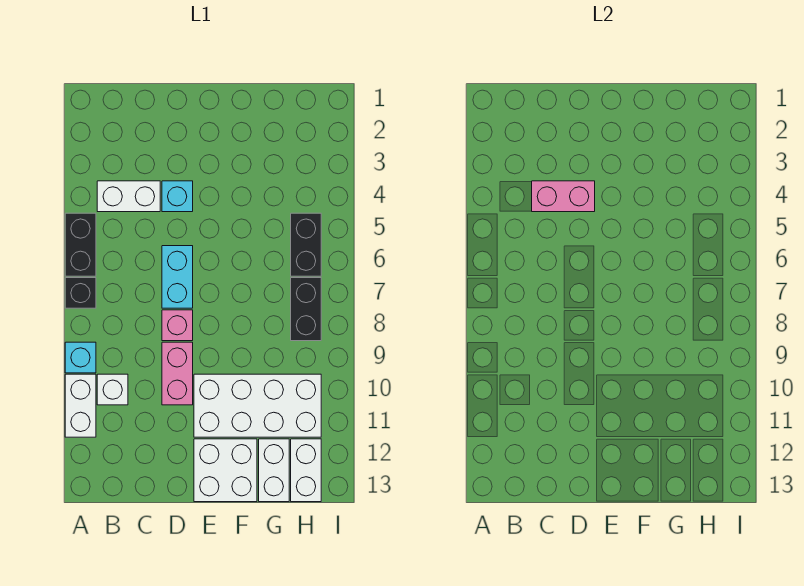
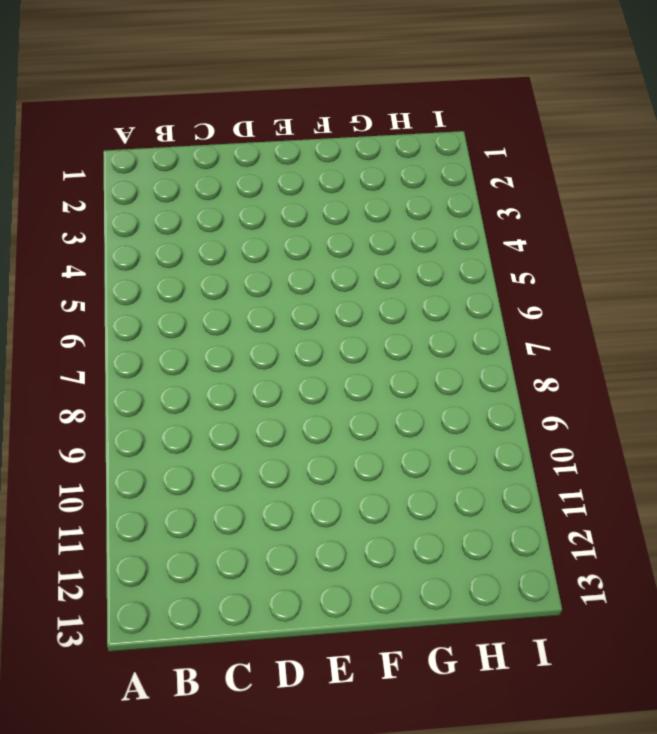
none -> black brick A5:A6 level 1
none -> black brick A7 level 1
none -> cyan brick A9 level 1

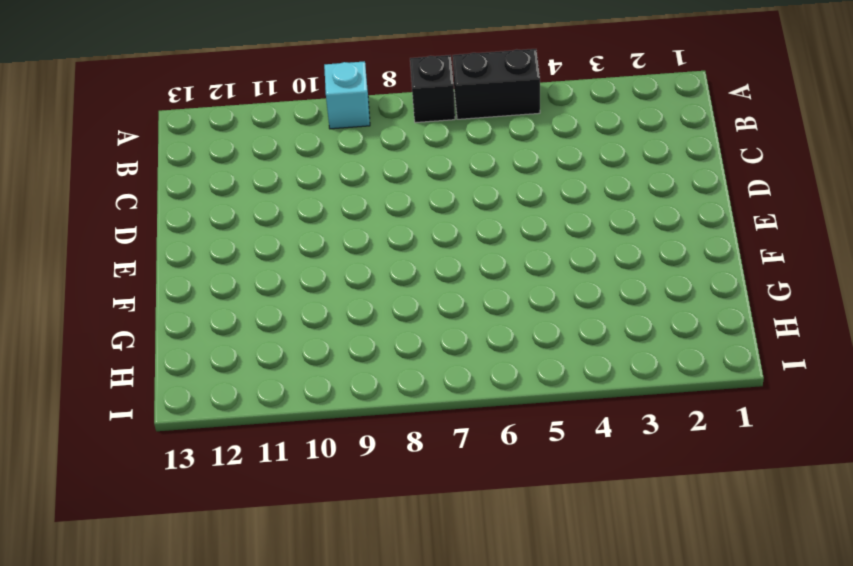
none -> white brick A10:A11 level 1
none -> white brick B4:C4 level 1
none -> white brick B10 level 1

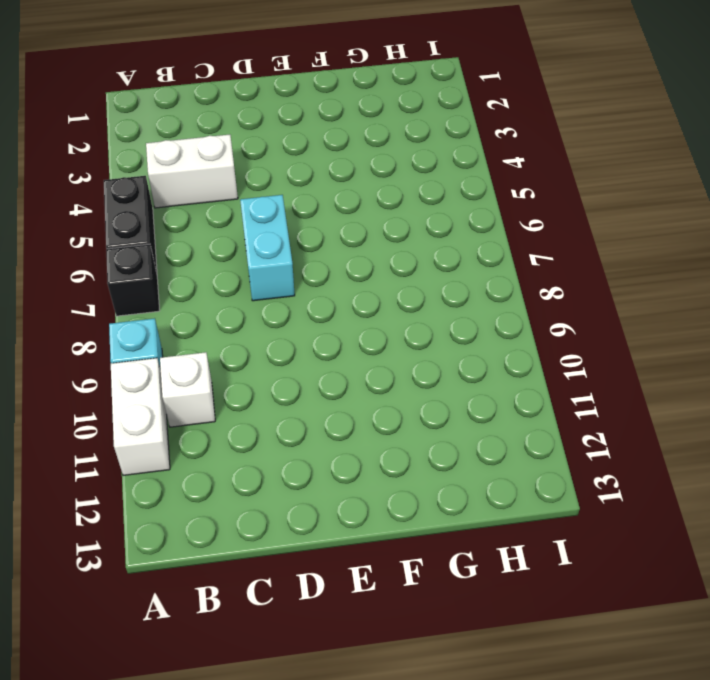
none -> cyan brick D4 level 1
none -> pink brick D8 level 1
none -> pink brick D9:D10 level 1

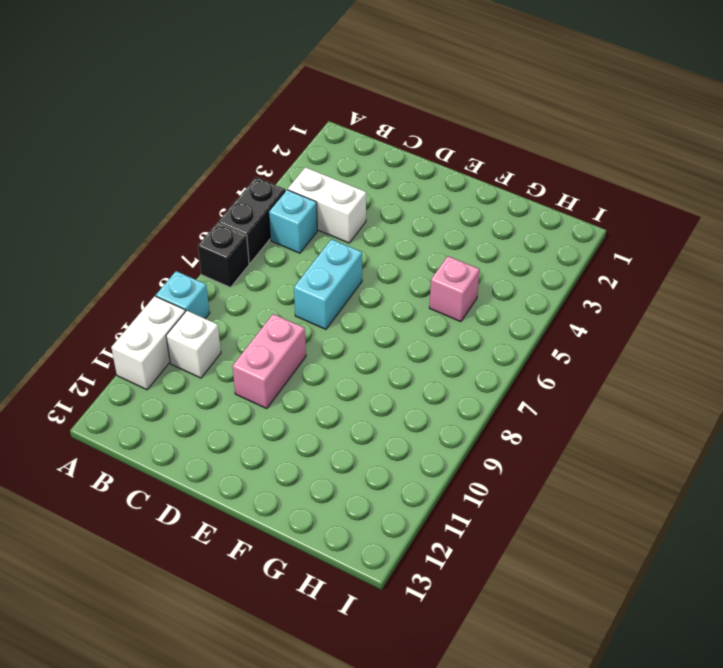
cyan brick B5 level 1 -> cyan brick D4 level 1
pink brick G5 level 1 -> pink brick D8 level 1
none -> white brick E10:H11 level 1
none -> white brick E12:F13 level 1
none -> white brick G12:G13 level 1

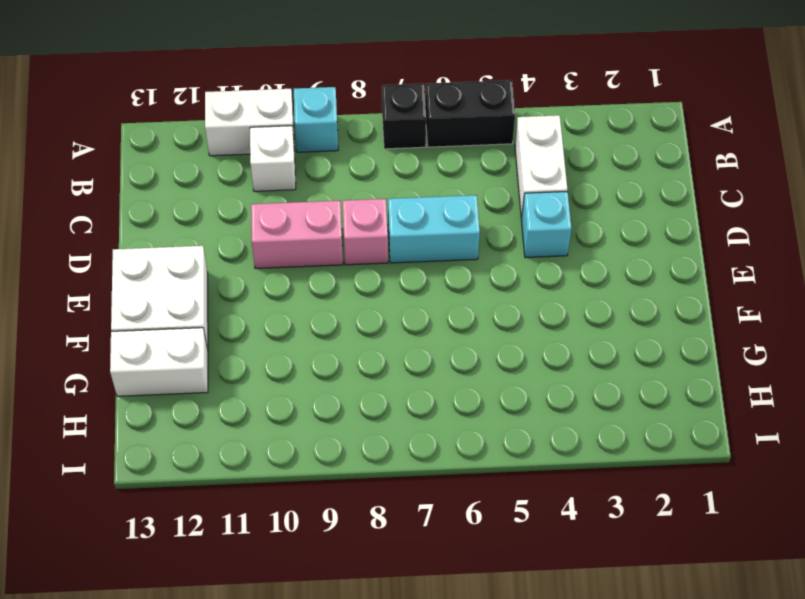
none -> white brick E10:H11 level 1
none -> black brick H5:H6 level 1
none -> black brick H7:H8 level 1

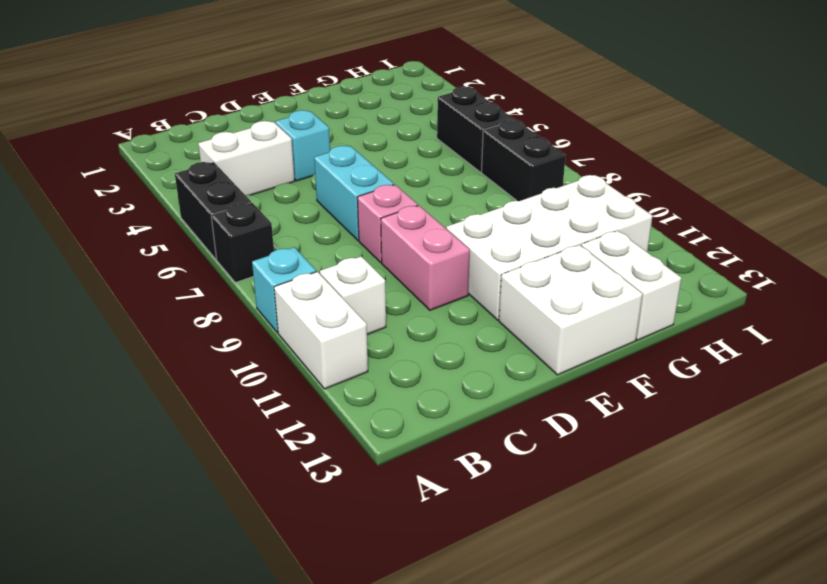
none -> white brick H12:H13 level 1
none -> pink brick C4:D4 level 2

